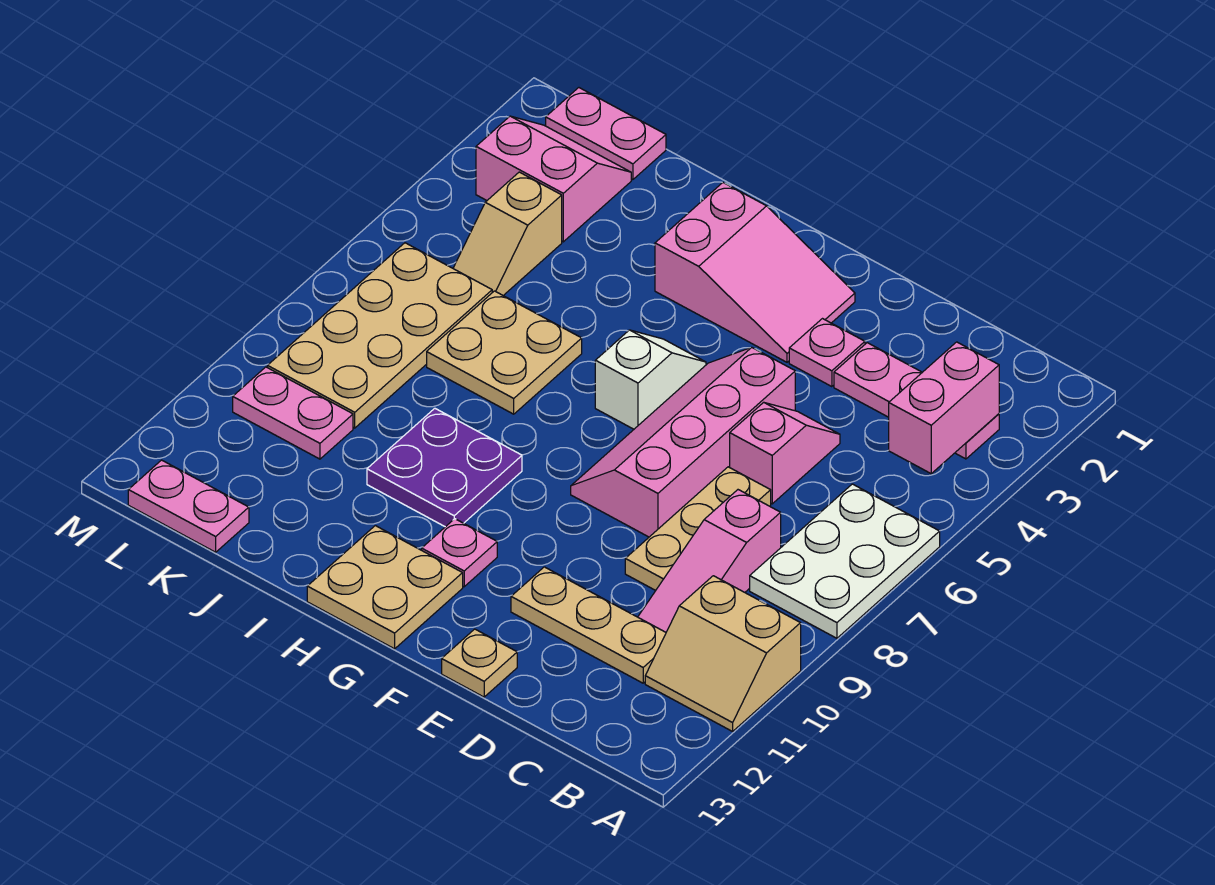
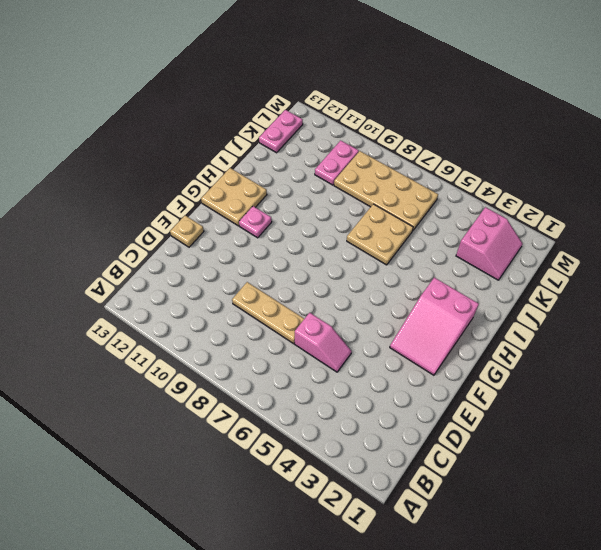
none -> white plate A6:B8 level 1
none -> tan slope A10:B11 level 1 top 10
none -> pink plate B3:D3 level 1

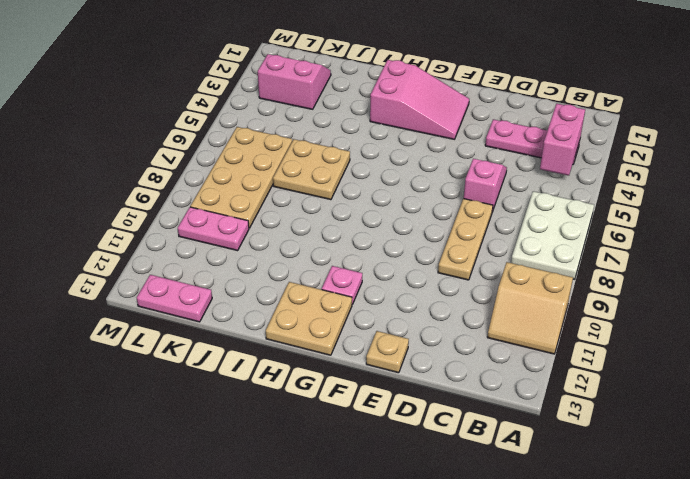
none -> pink slope C8:C10 level 1 top 8
none -> tan plate C11:E11 level 1
none -> pink plate E3 level 1

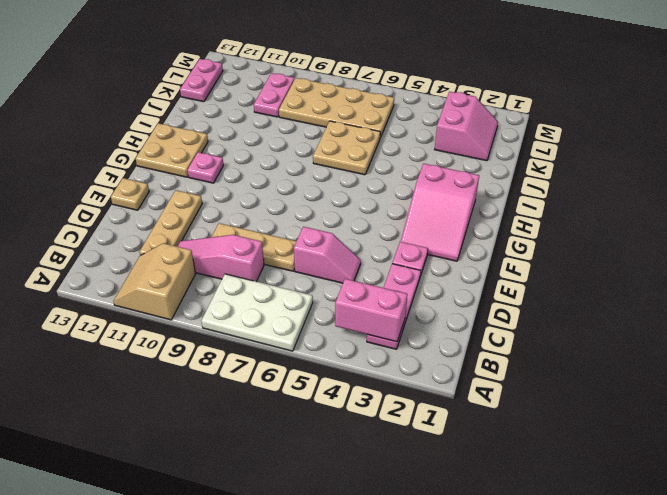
none -> pink slope E5:F8 level 1 top E
none -> white slope G5:G6 level 1 top 6
none -> purple plate H9:I10 level 1

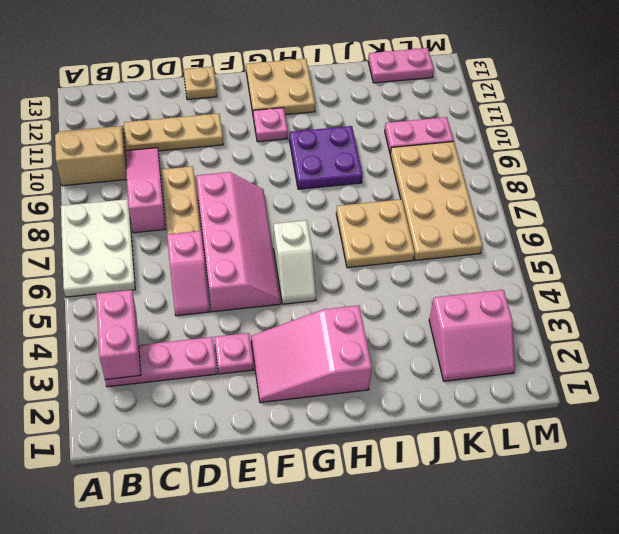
none -> pink plate K1:L1 level 1
none -> tan slope K4:K5 level 1 top 4

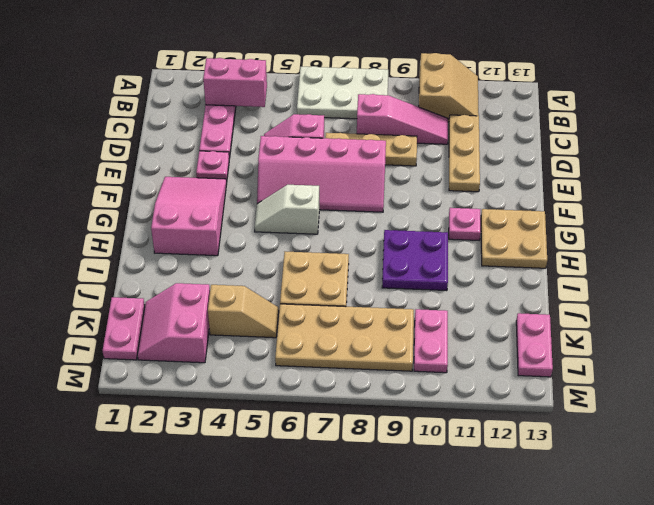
none -> tan plate E13 level 1

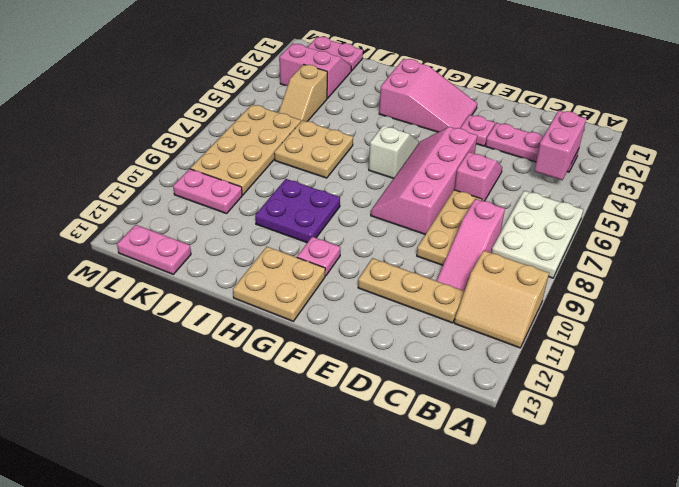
none -> tan plate E13 level 1

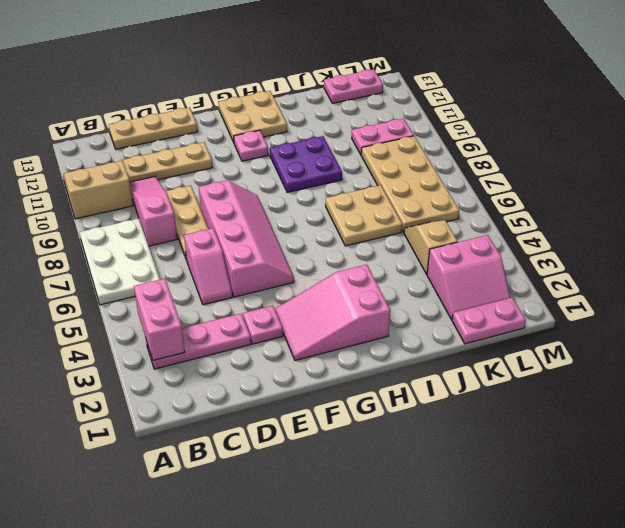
tan plate C13:E13 level 1 -> tan plate E13 level 1
none -> white slope G5:G6 level 1 top 6

